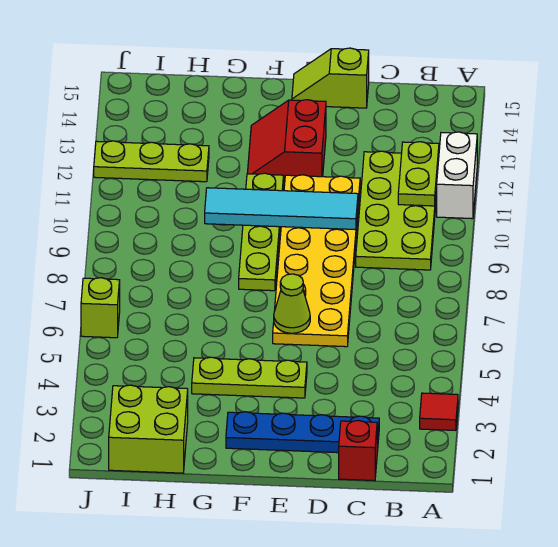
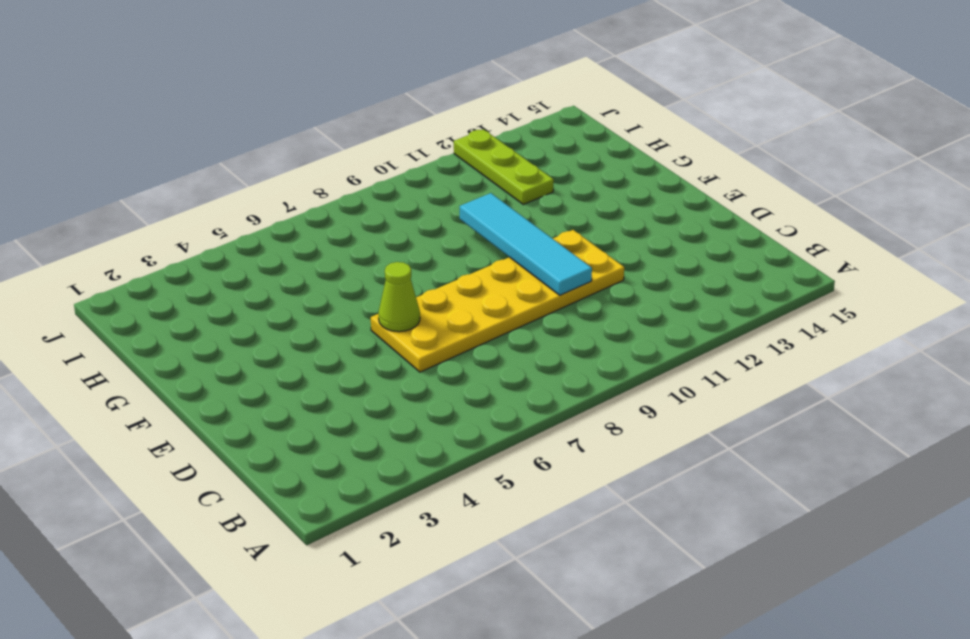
none -> red tile A3 level 1
none -> white brick A11:A12 level 1
none -> lime plate B9:C12 level 1

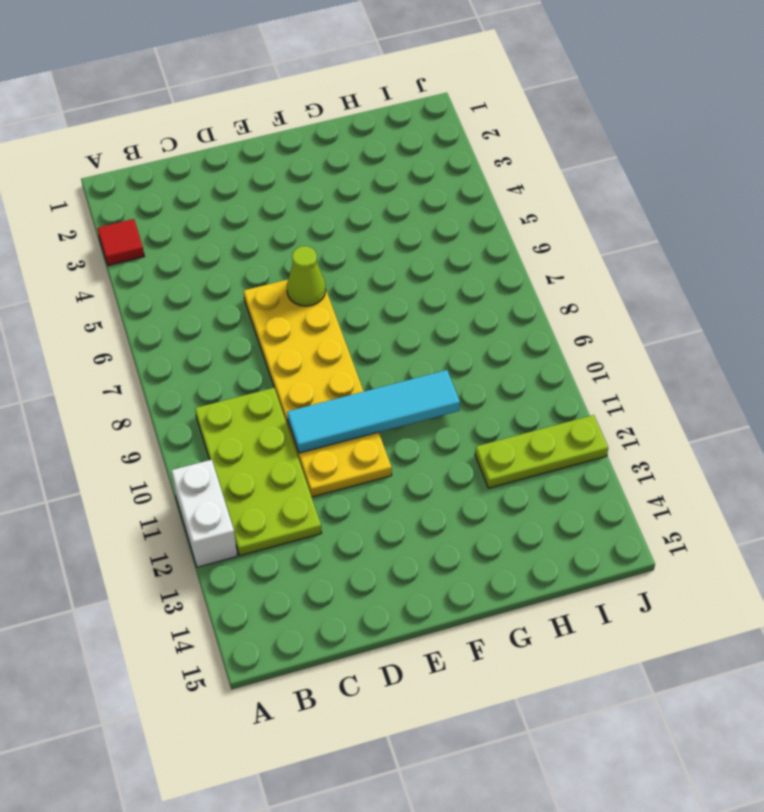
none -> red brick C1 level 1
none -> blue plate C2:F2 level 1
none -> lime slope D15:E15 level 1 top D

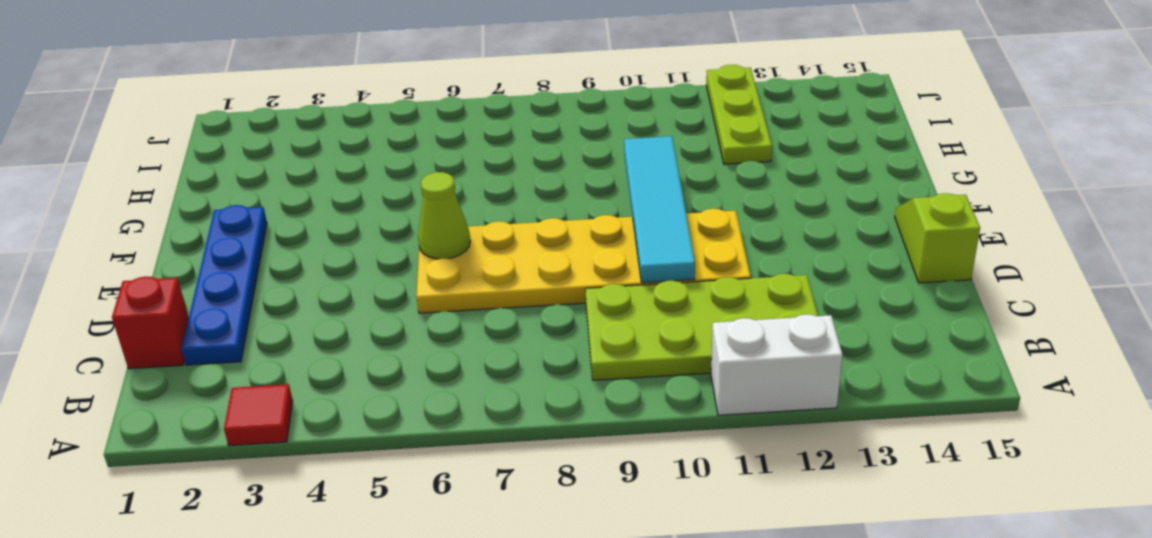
none -> lime plate E4:G4 level 1
none -> red slope E12:F13 level 1 top E
none -> lime plate F8:F11 level 1

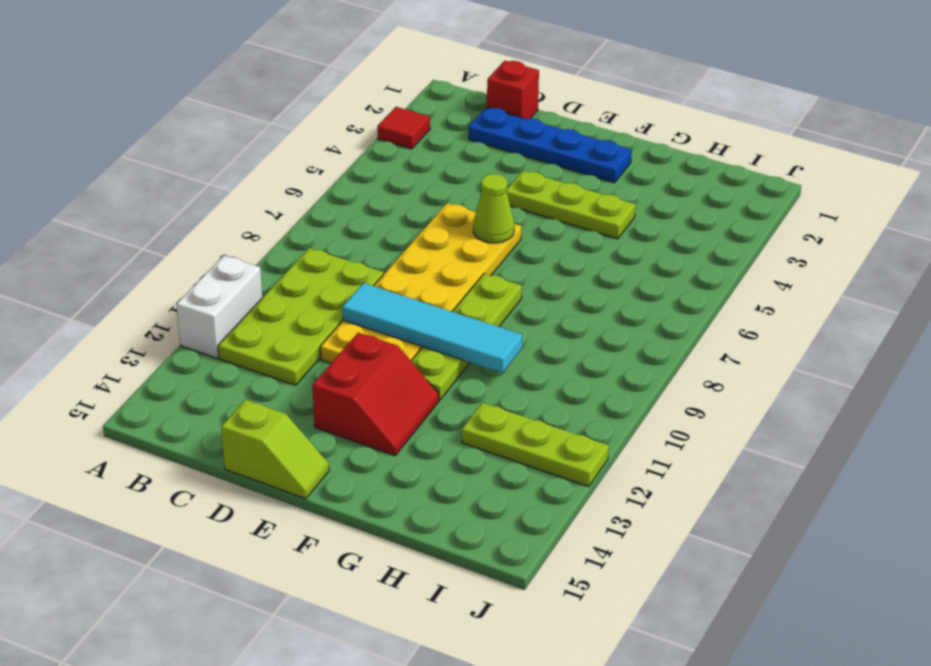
none -> lime brick H1:I2 level 1
none -> lime brick J6 level 1
none -> lime plate B11:B12 level 2

